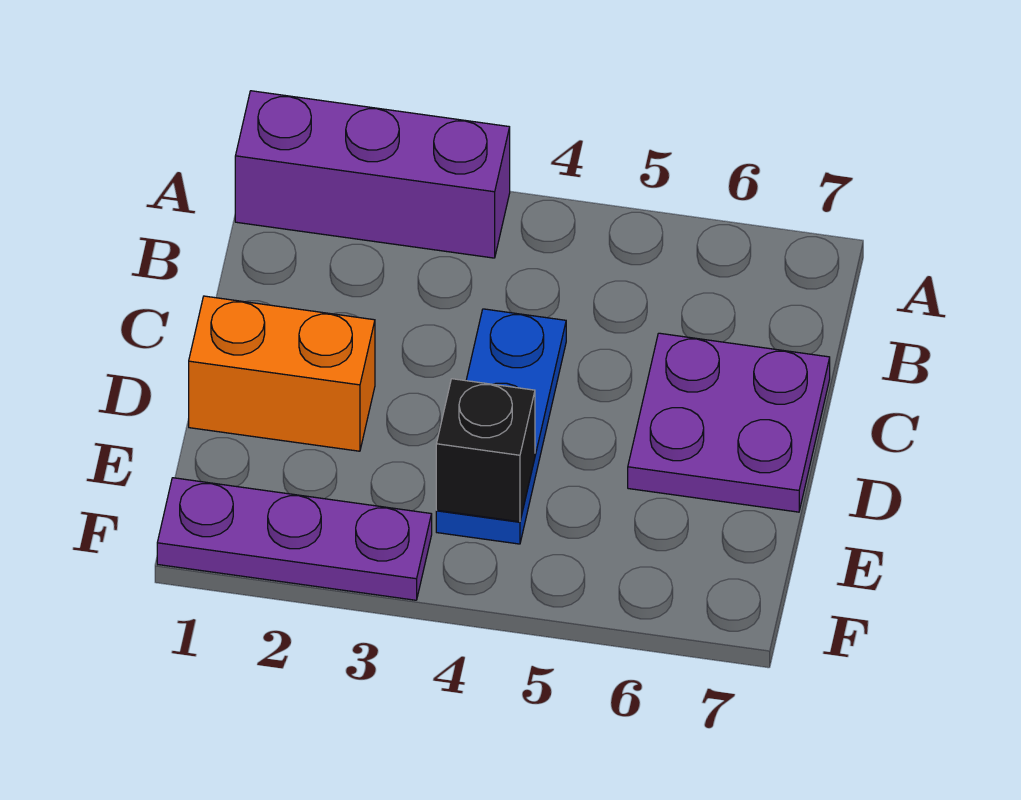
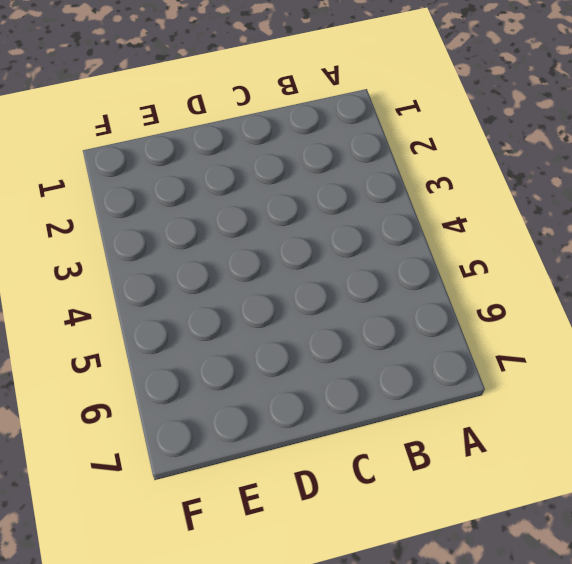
none -> purple brick A1:A3 level 1
none -> blue plate C4:E4 level 1

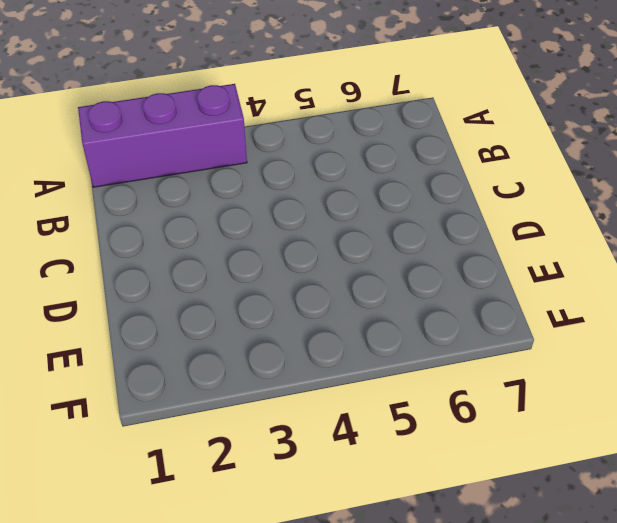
none -> blue plate C4:E4 level 1
none -> purple plate C6:D7 level 1

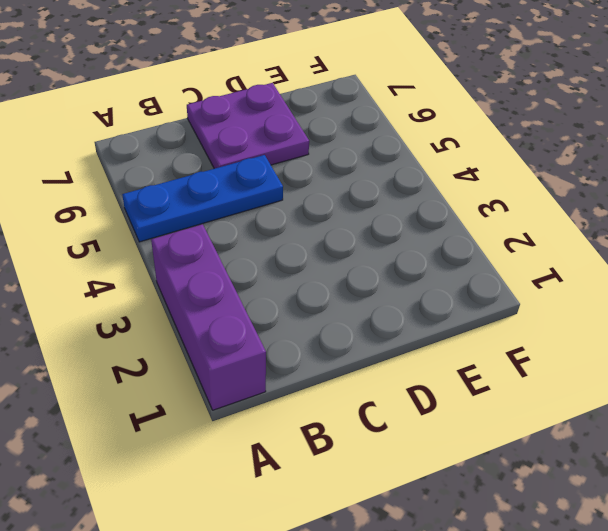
blue plate A5:C5 level 1 -> blue plate C4:E4 level 1
none -> orange brick D1:D2 level 1
none -> purple plate F1:F3 level 1

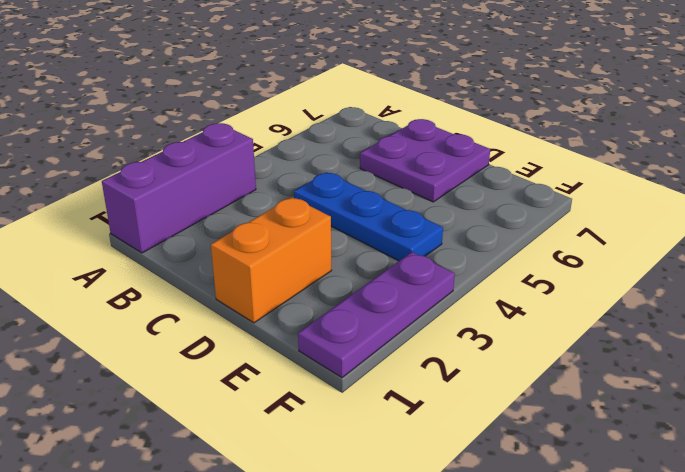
none -> black brick E4 level 2

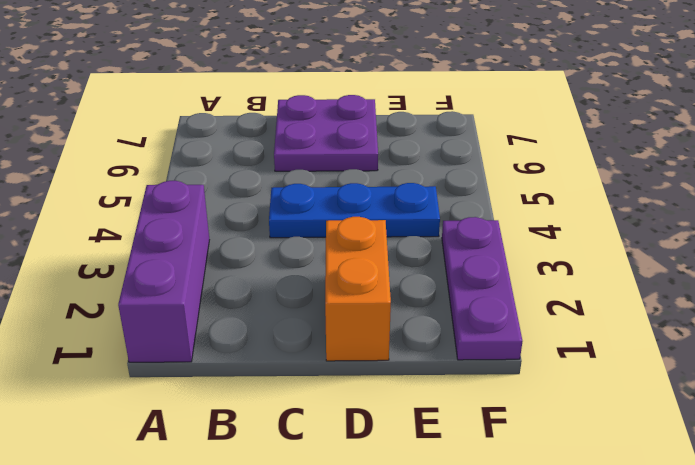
none -> black brick E4 level 2

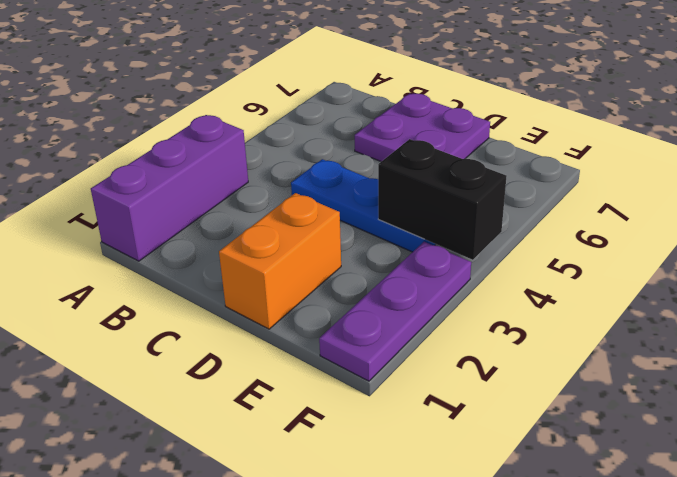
black brick E4:F4 level 2 -> black brick E4 level 2

